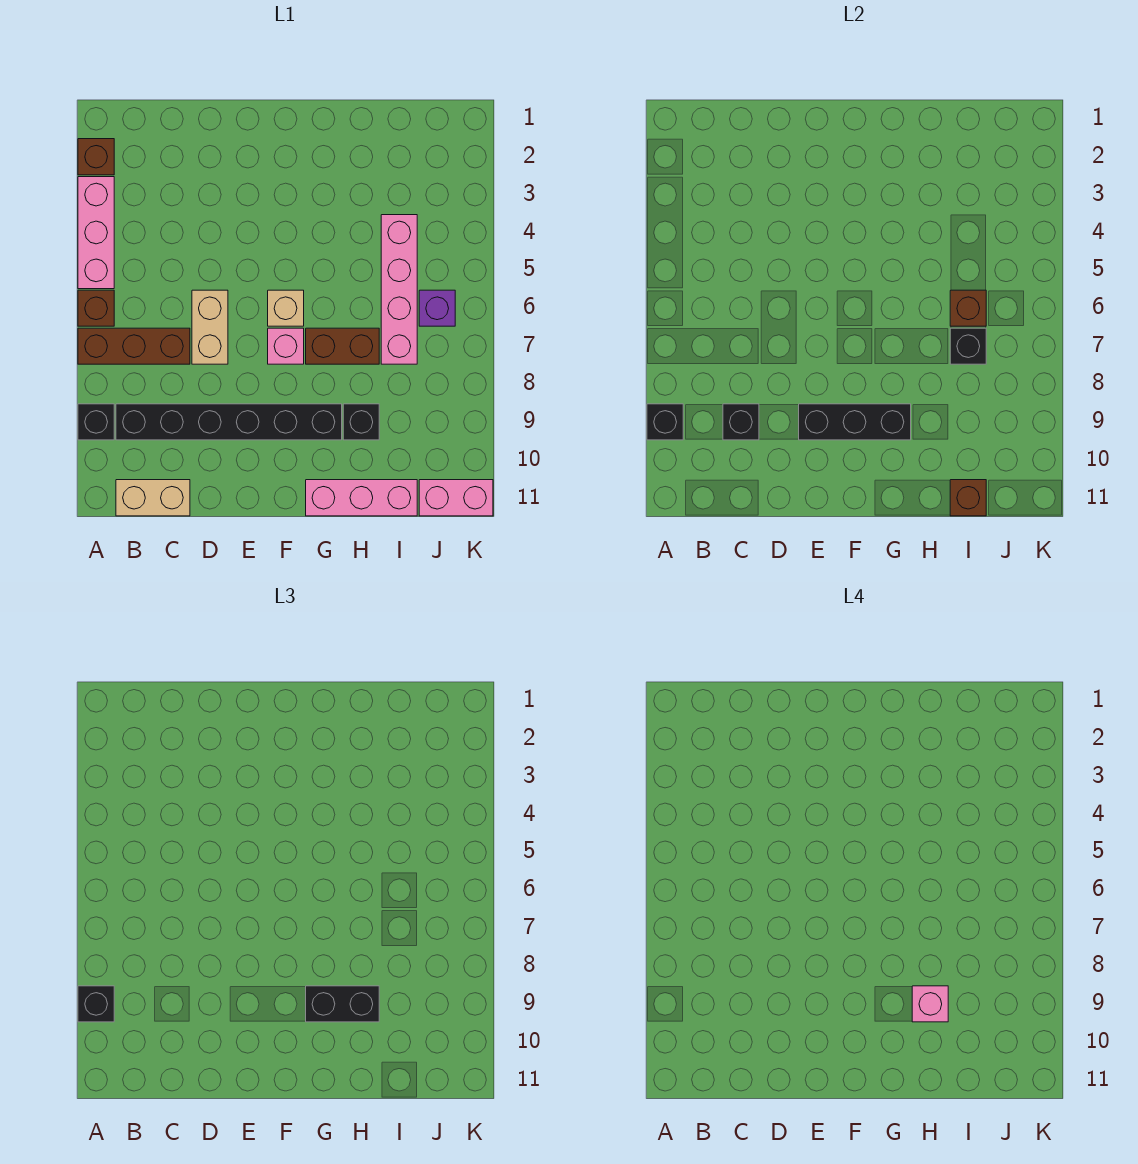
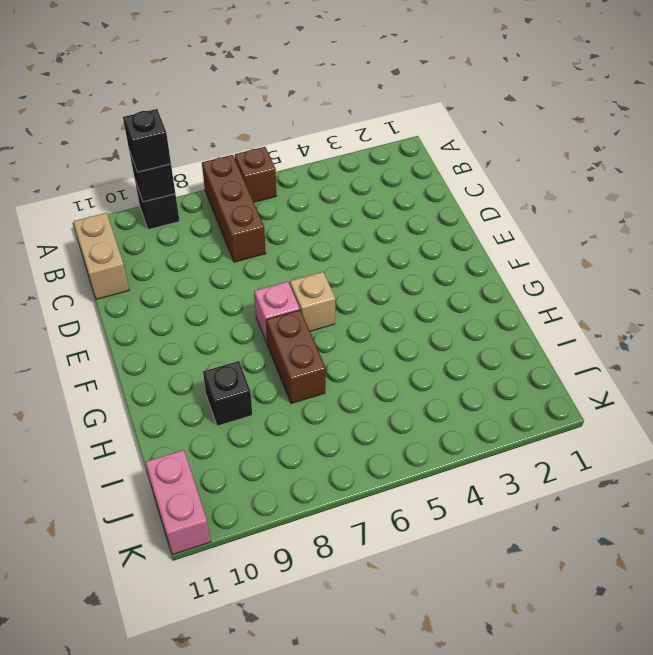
none -> brown brick A2 level 1
none -> pink brick A3:A5 level 1
none -> black brick B9:G9 level 1

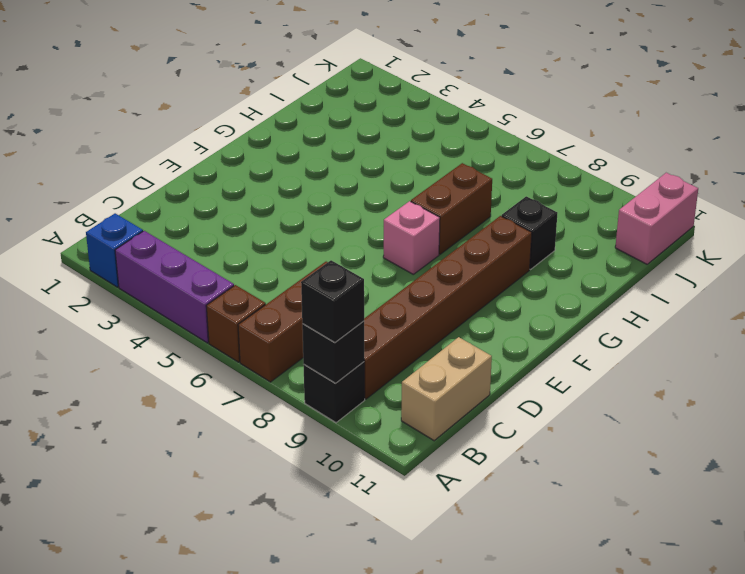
blue brick A2 level 1 -> brown brick A2 level 1
purple brick A3:A5 level 1 -> pink brick A3:A5 level 1
brown brick B9:G9 level 1 -> black brick B9:G9 level 1
none -> tan brick D6:D7 level 1
none -> tan brick F6 level 1
none -> pink brick G11:I11 level 1

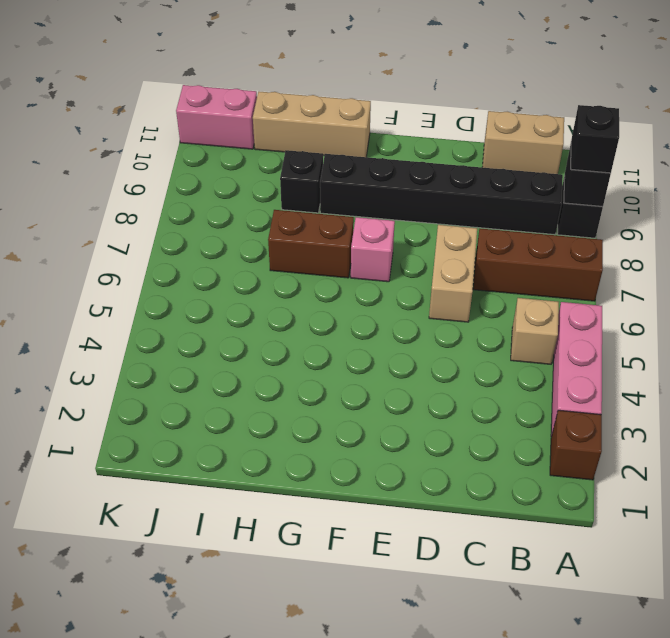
tan brick B5 level 1 -> tan brick F6 level 1
tan brick G11:I11 level 1 -> pink brick G11:I11 level 1
none -> brown brick A6 level 1
none -> pink brick I4:I7 level 1
none -> purple brick J6 level 1

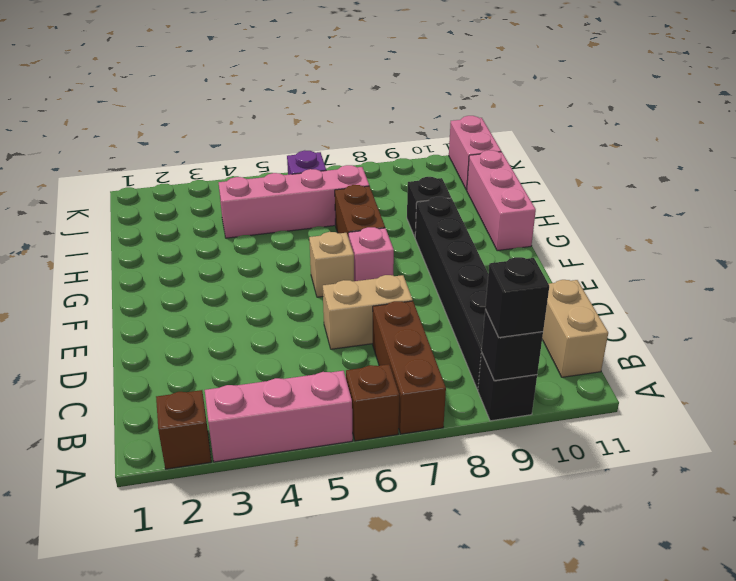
none -> black brick C9 level 2
none -> black brick E9:G9 level 2
none -> brown brick I6 level 2

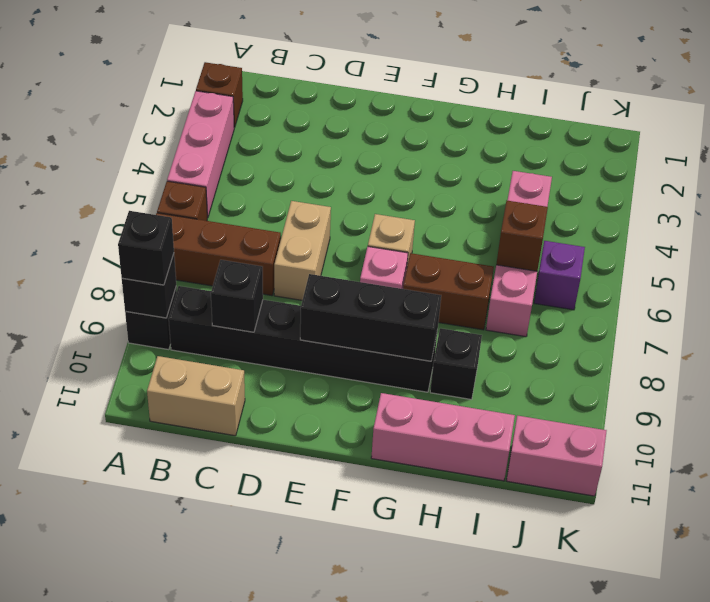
none -> black brick I7 level 2
none -> brown brick I11 level 2
none -> black brick G9:H9 level 3

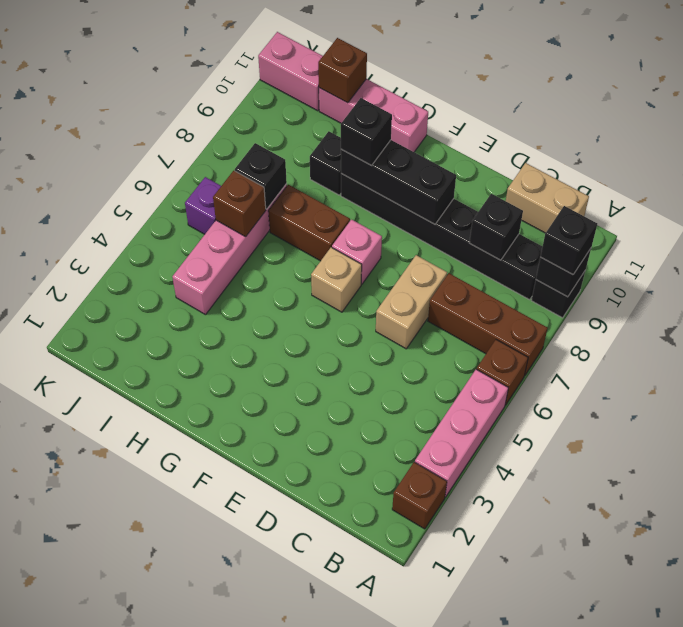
black brick G9 level 3 -> black brick G9:H9 level 3
none -> pink brick H9 level 4

